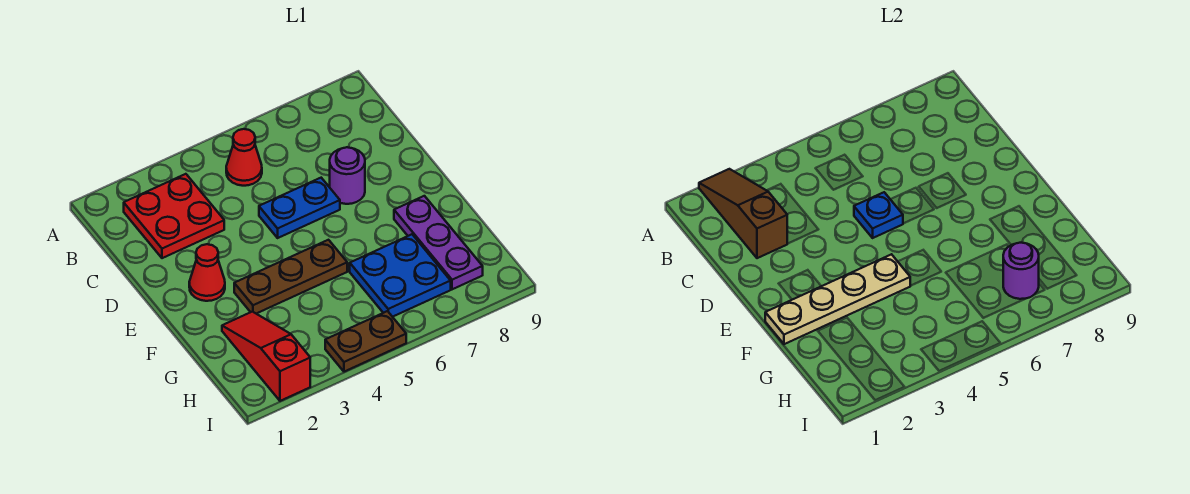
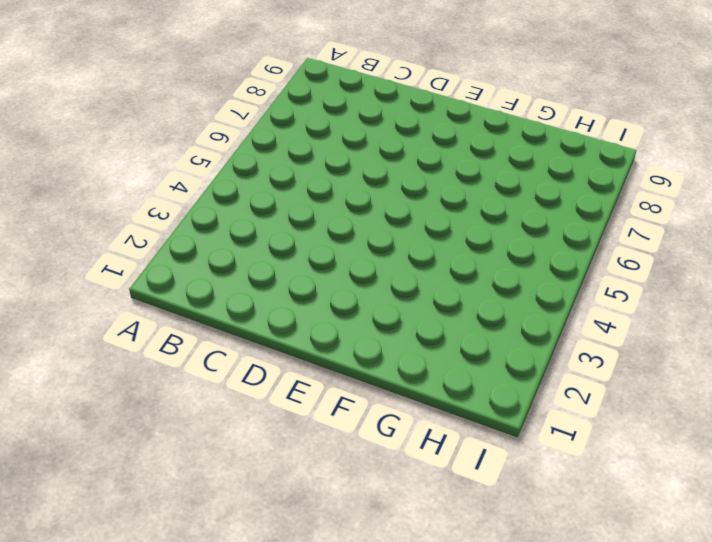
none -> red plate B2:C3 level 1
none -> red cone B5 level 1
none -> blue plate D5:D6 level 1

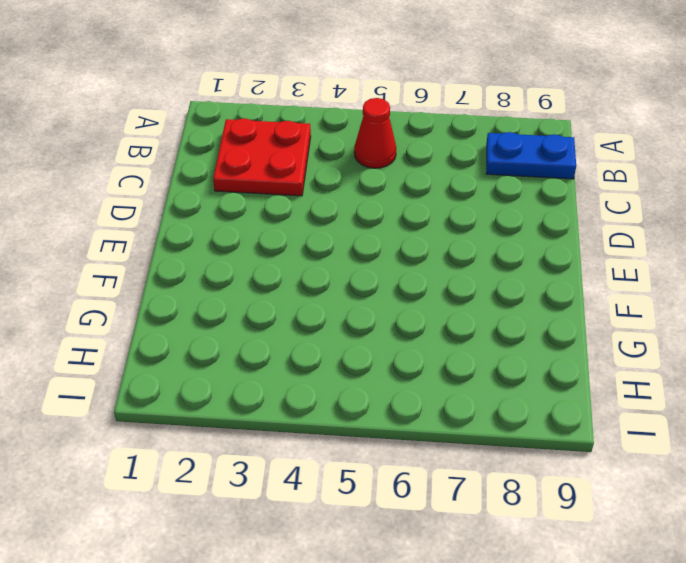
blue plate B8:B9 level 1 -> blue plate D5:D6 level 1
none -> purple round brick D7 level 1
none -> red cone E2 level 1
none -> brown plate F3:F5 level 1

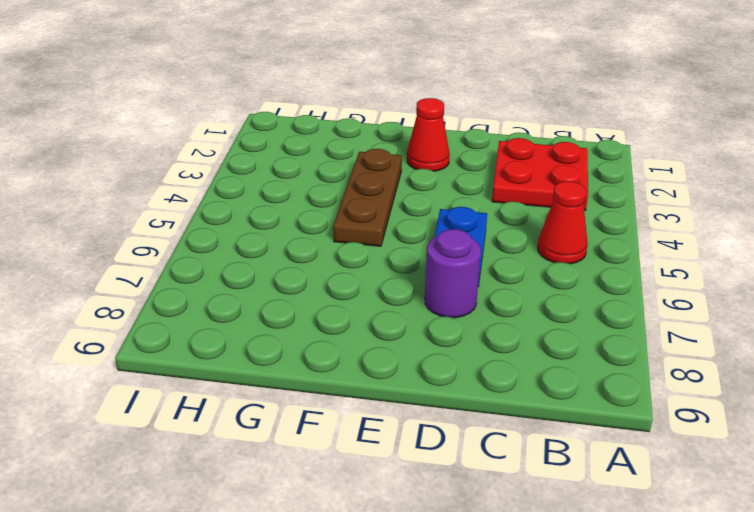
none -> purple plate F8:H8 level 1
none -> red slope G2:I2 level 1 top I
none -> blue plate G6:H7 level 1

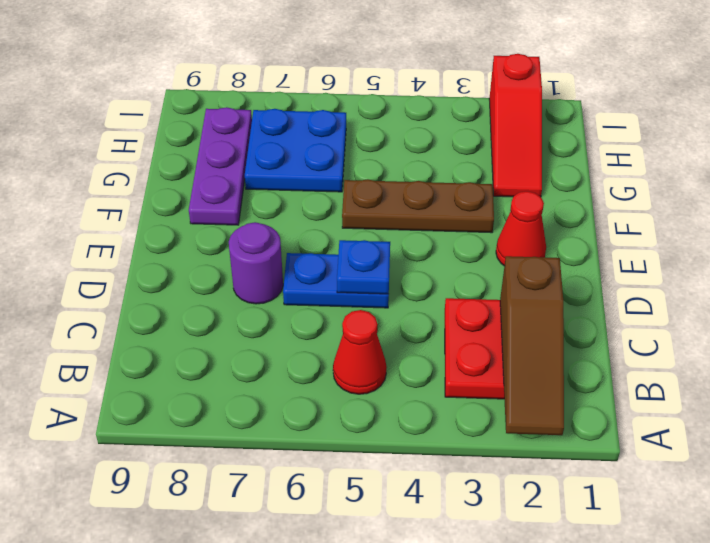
none -> brown plate I4:I5 level 1
none -> tan plate F1:F4 level 2
none -> purple round brick H7 level 2

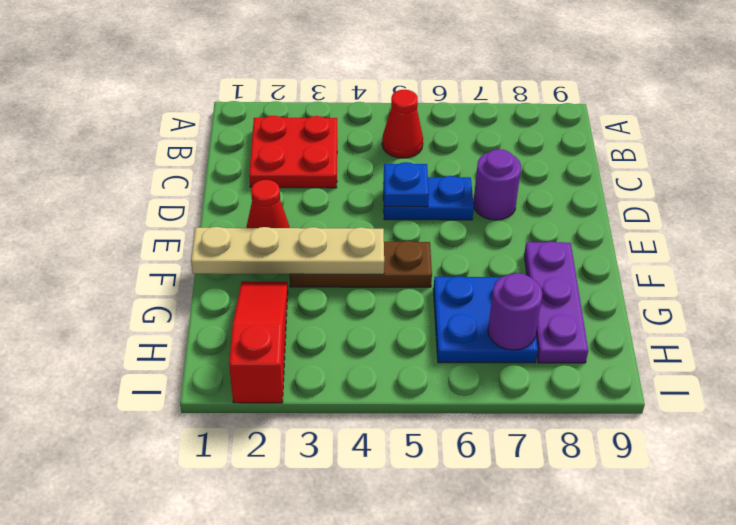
none -> brown plate I4:I5 level 1
none -> brown slope A2:C2 level 2 top C

